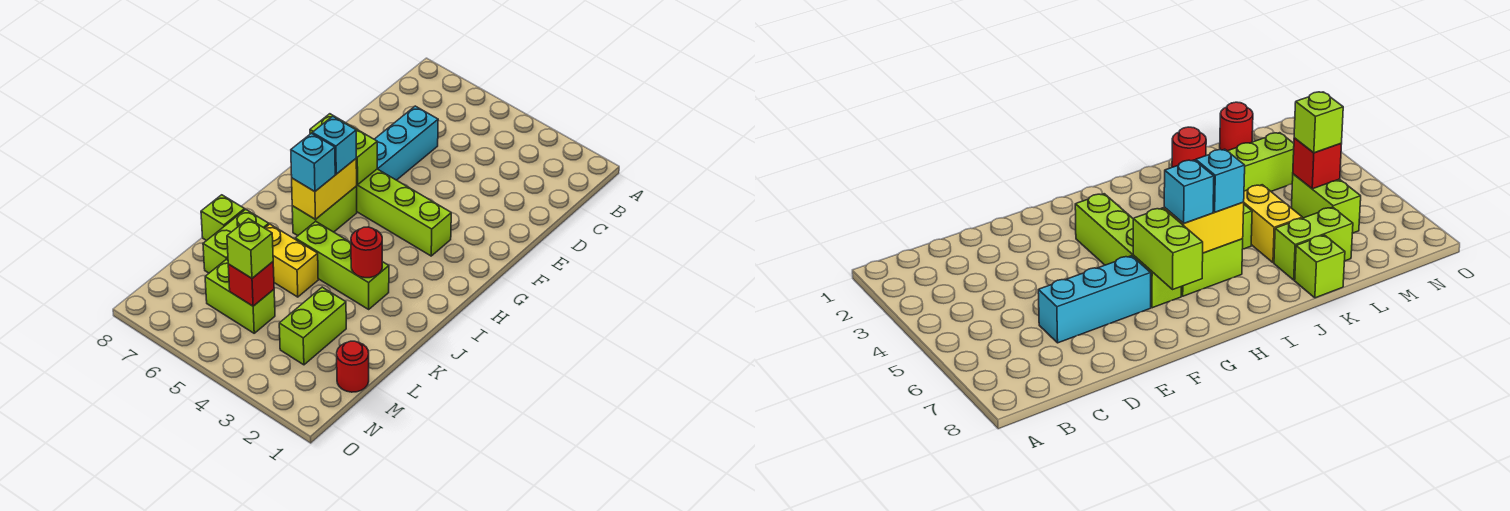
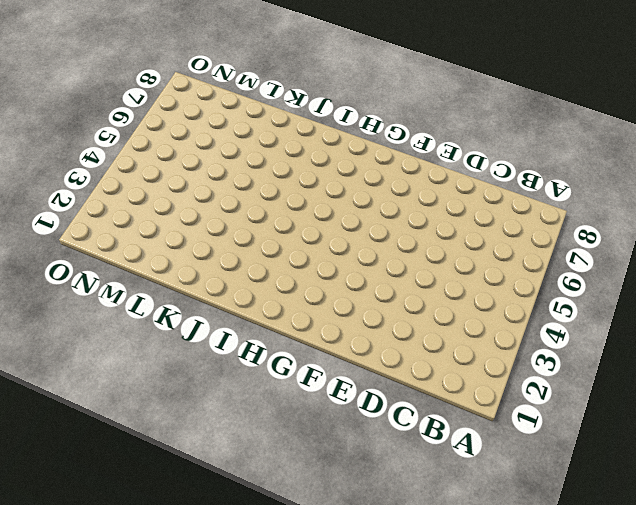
none -> cyan brick D6:F6 level 1
none -> lime brick G3:G6 level 1
none -> lime brick H6:I6 level 1

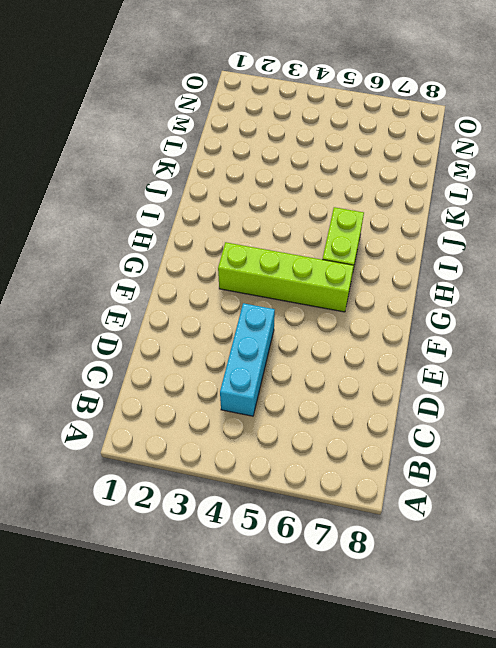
cyan brick C4:E4 level 1 -> cyan brick D6:F6 level 1
none -> lime brick J3:J5 level 1
none -> yellow brick K5:K6 level 1
none -> lime brick K7:L7 level 1

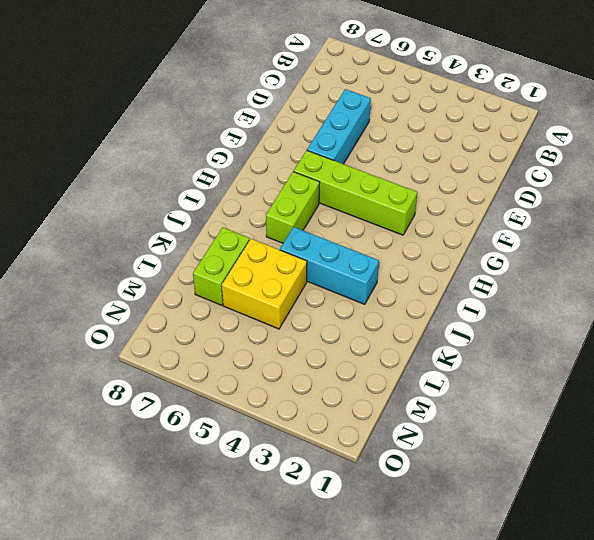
cyan brick J3:J5 level 1 -> lime brick J3:J5 level 1
yellow brick K5:L6 level 1 -> yellow brick K5:K6 level 1
none -> lime brick K8 level 1
none -> lime brick L3:M3 level 1
none -> red round brick M1 level 1

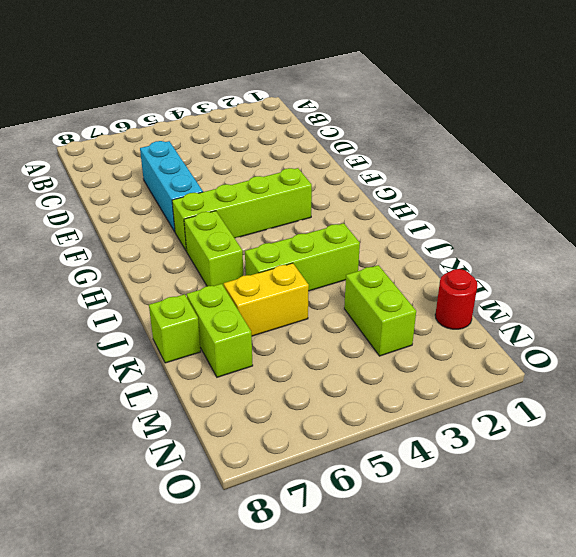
none -> lime brick M5:M6 level 1
none -> lime brick G6:G7 level 2
none -> yellow brick H6:I6 level 2

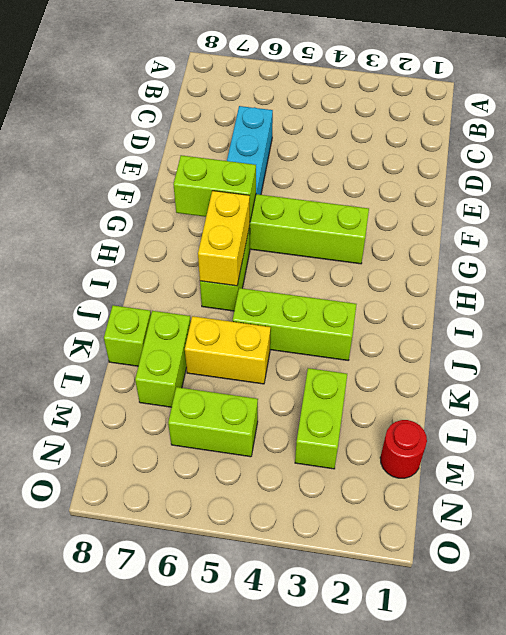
none -> red round brick J3 level 2
none -> red brick M5 level 2
none -> cyan brick H6 level 3

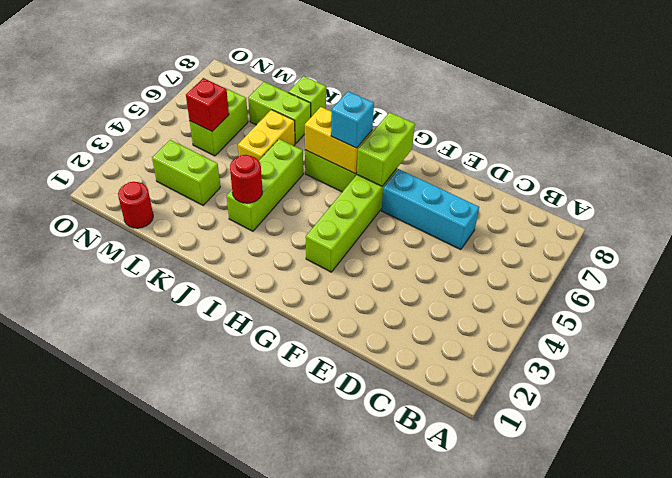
none -> cyan brick I6 level 3
none -> lime brick M5 level 3

